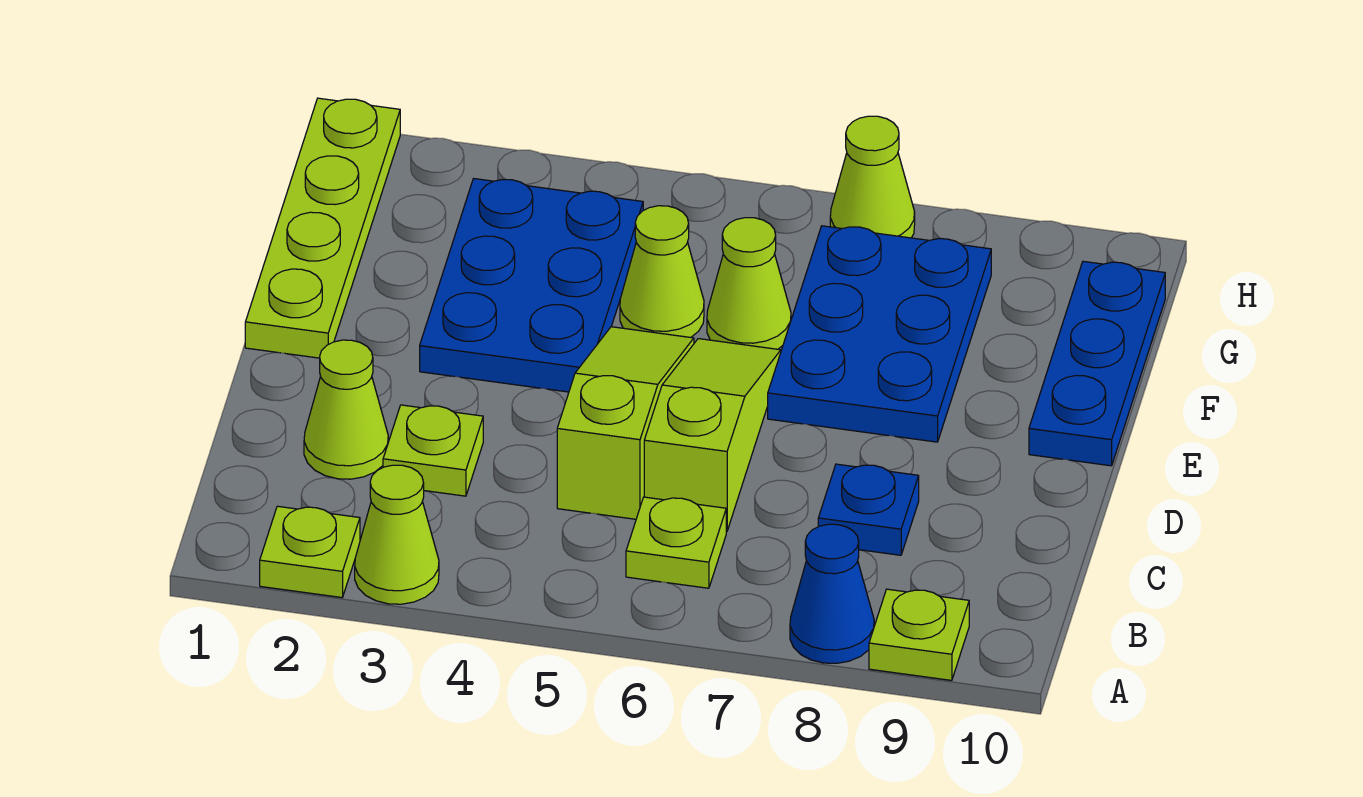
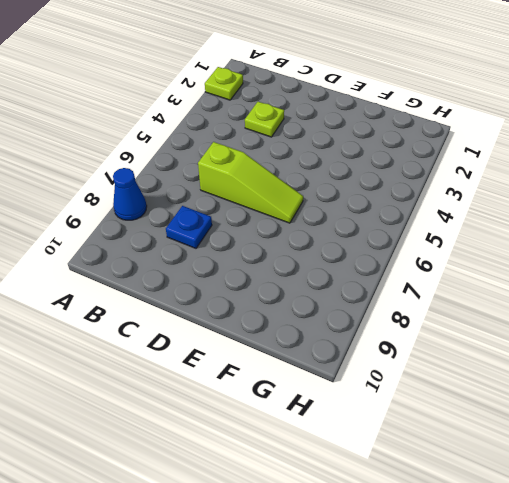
none -> lime cone A3 level 1
none -> lime plate A9 level 1
none -> lime plate B6 level 1

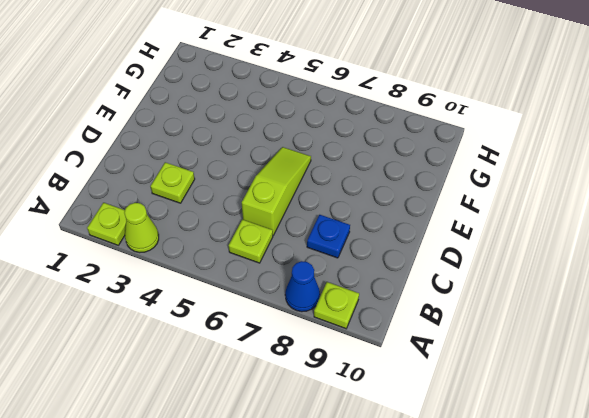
none -> lime cone C2 level 1
none -> lime slope C5:E5 level 1 top C
none -> lime plate E1:H1 level 1

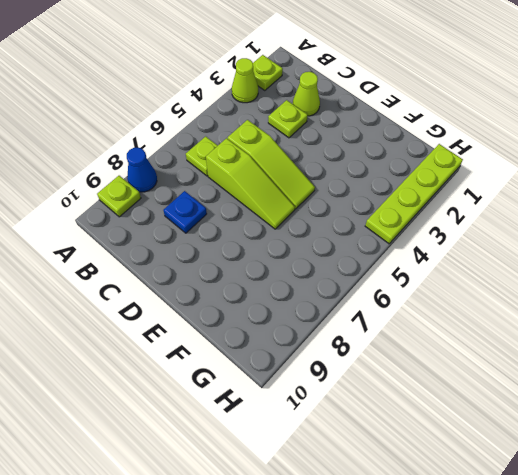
lime plate H1:H4 level 1 -> lime plate E1:H1 level 1
none -> blue plate E3:G4 level 1
none -> blue plate E7:G8 level 1
none -> blue plate E10:G10 level 1

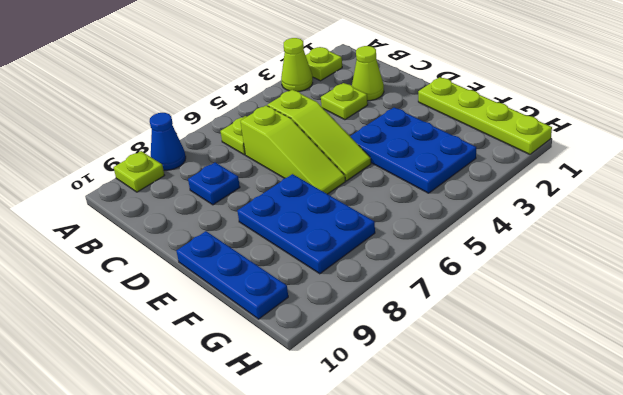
none -> lime cone F5 level 1
none -> lime cone F6 level 1
none -> lime cone H7 level 1

